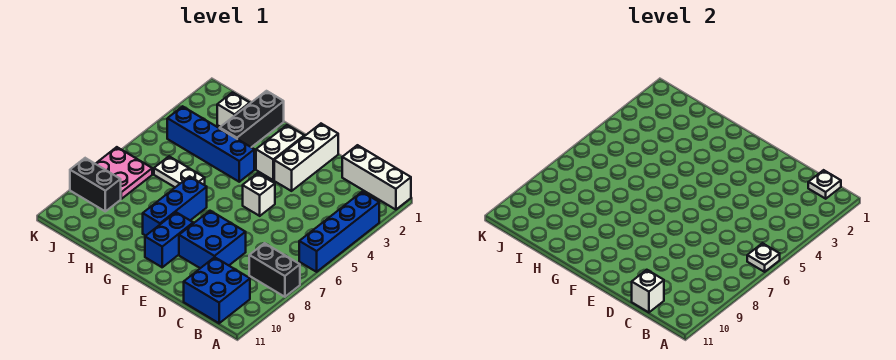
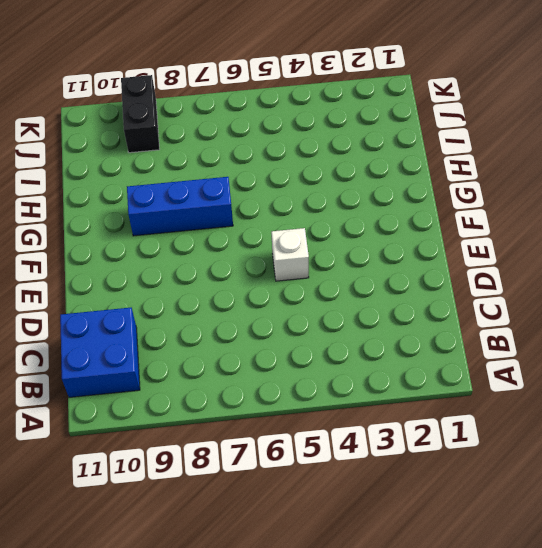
none -> white brick A1:C1 level 1
none -> blue brick A3:A6 level 1
none -> black brick A8:B8 level 1

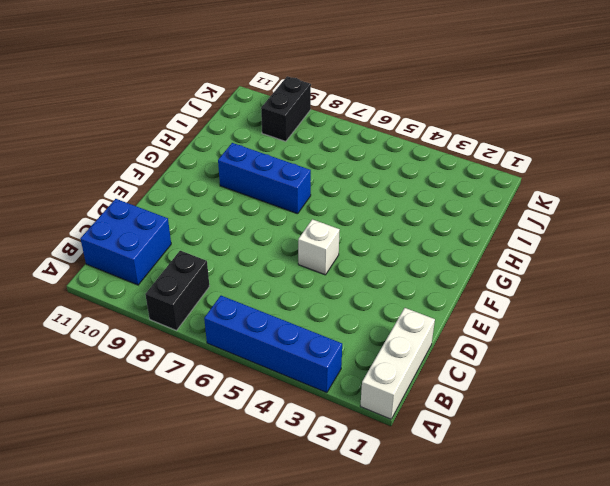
none -> blue brick D8:E9 level 1
none -> white brick E1:E3 level 1
none -> white brick F2:F3 level 1

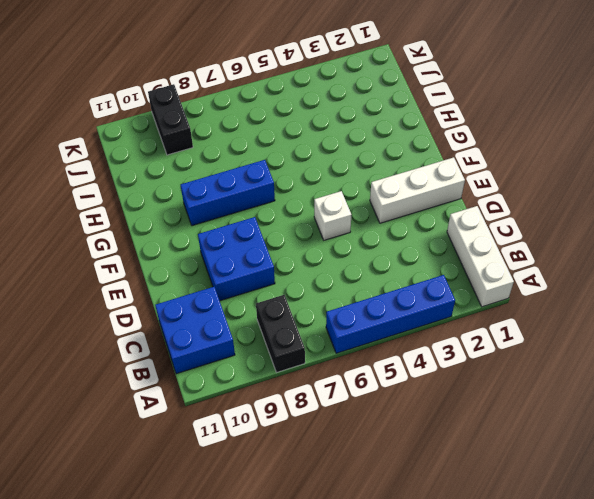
none -> white brick F2:F3 level 1
none -> blue brick F9:F10 level 1
none -> blue brick G4:J4 level 1

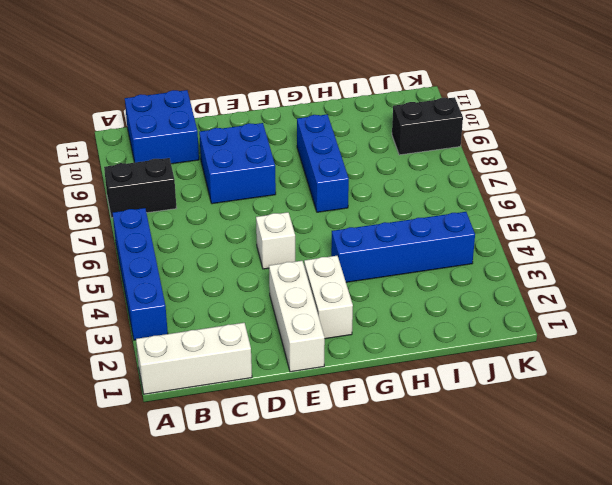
none -> blue brick F9:F10 level 1
none -> black brick H1:H3 level 1
none -> white plate H6:I6 level 1

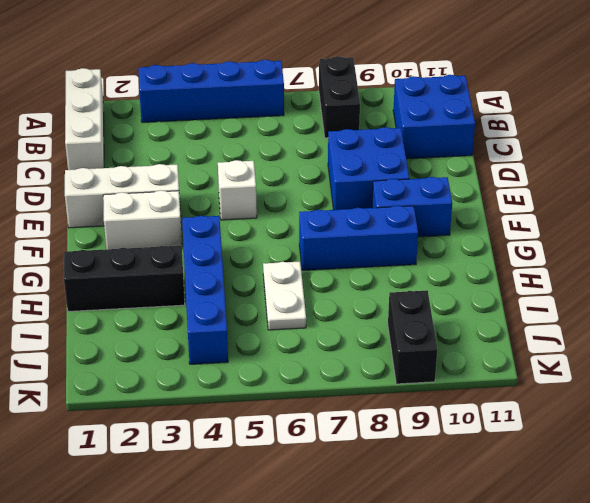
none -> white brick I2 level 1
none -> pink plate J7:K8 level 1
none -> white plate A6 level 2

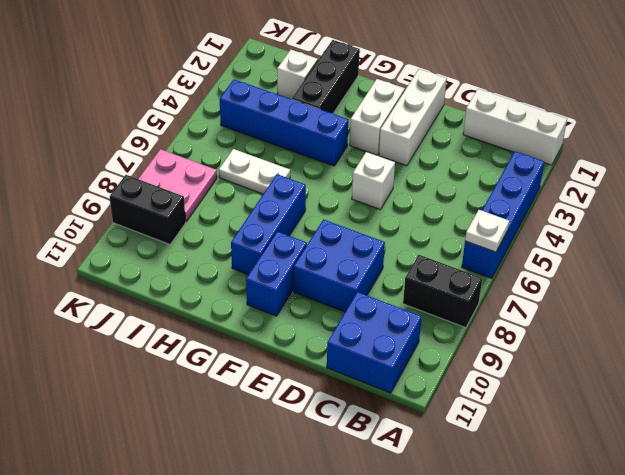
none -> white plate B1 level 2
none -> white brick C11 level 2

